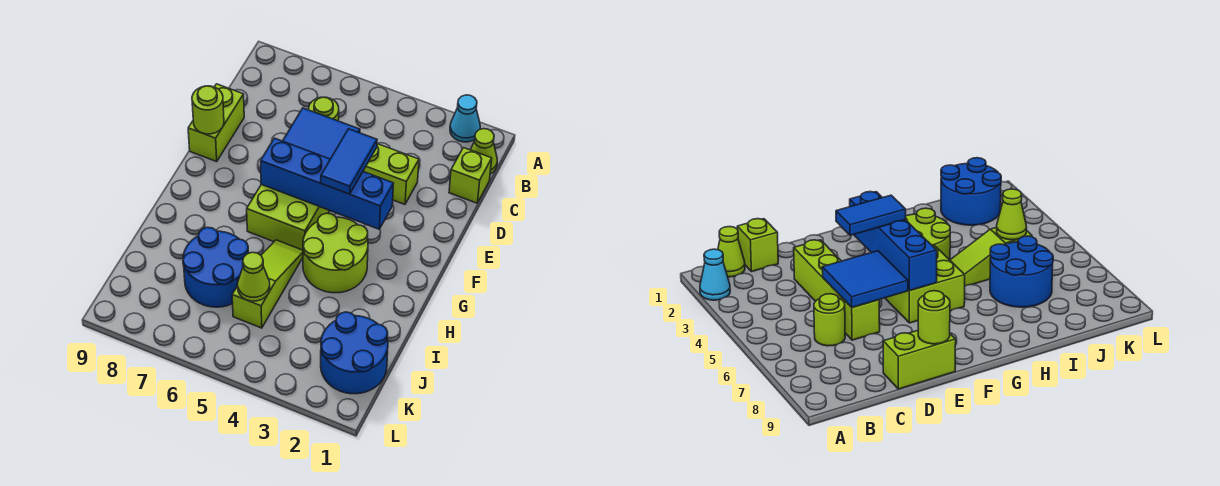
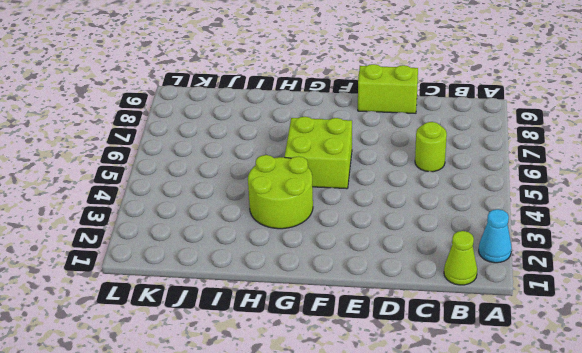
none -> lime brick C1 level 1
none -> lime brick D3:D6 level 1
none -> lime slope H5:J5 level 1 top J

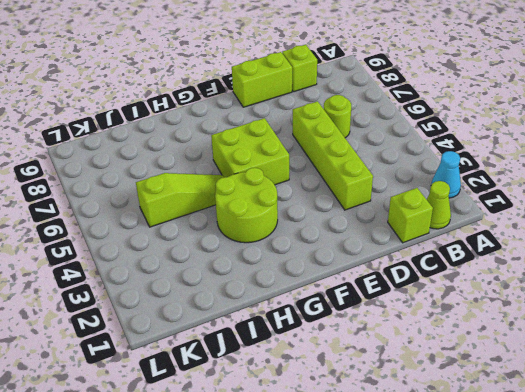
lime brick C9 level 1 -> none
none -> blue round brick I6:J7 level 1
none -> blue round brick J1:K2 level 1
none -> blue tile D5:E6 level 2

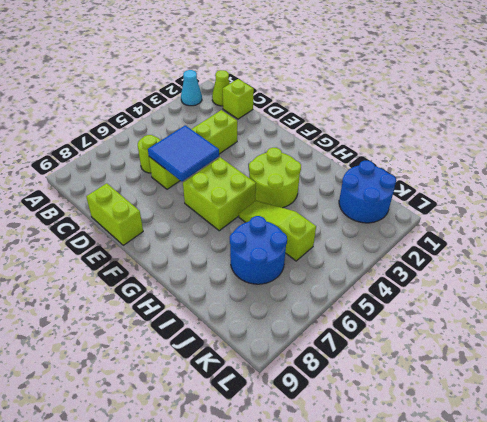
none -> lime round brick E9 level 2
none -> blue brick F3:F6 level 2
none -> lime cone J5 level 2

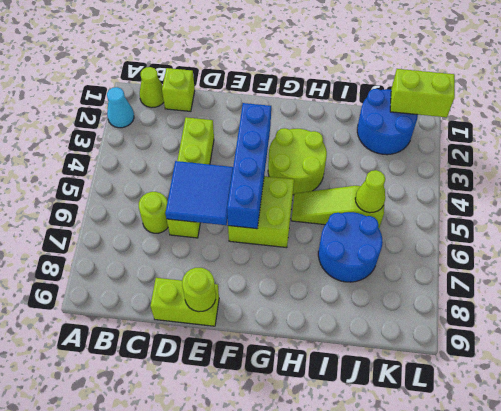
lime brick K1:L1 level 2 -> none
none -> blue tile E4:F4 level 3

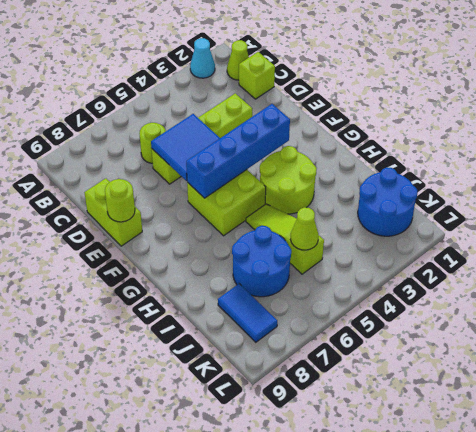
blue tile J8:K8 level 1 -> blue tile E4:F4 level 3

